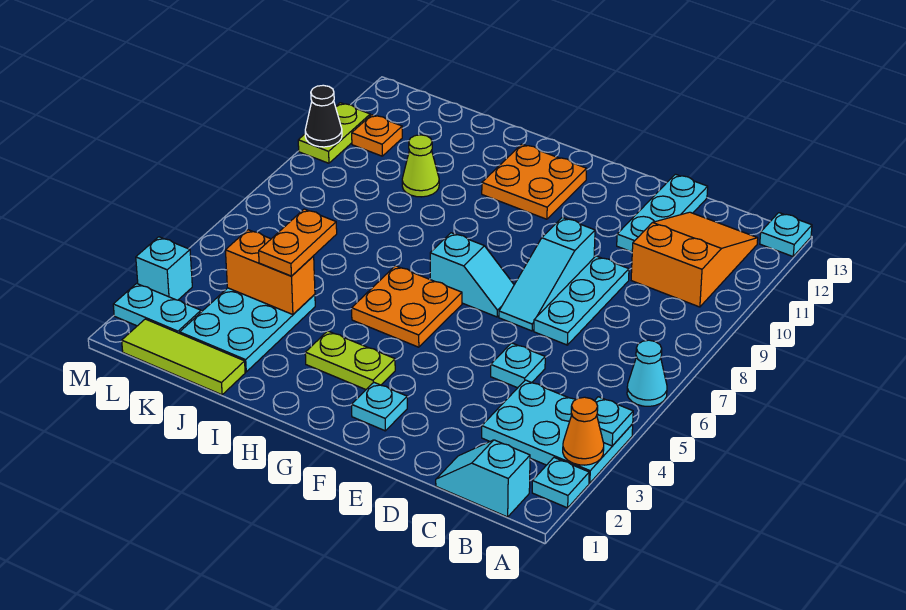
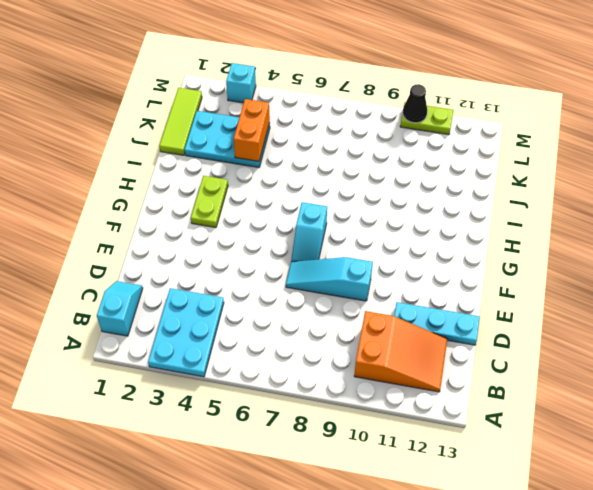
none -> cyan plate A2 level 1
none -> cyan cone A6 level 1
none -> cyan plate A13 level 1

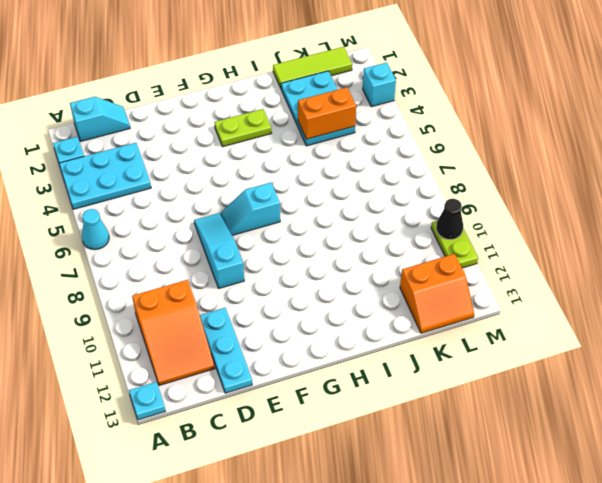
orange slope K12:L13 level 1 top 12 -> none
none -> cyan plate D5 level 1
none -> cyan plate D7:D9 level 1
none -> cyan plate F2 level 1

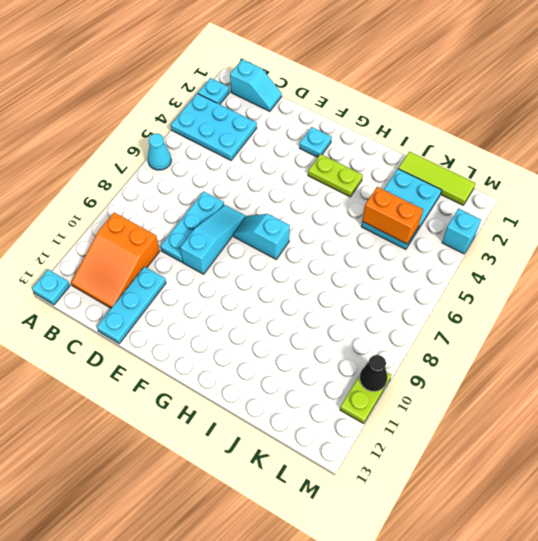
none -> cyan plate D5 level 1
none -> orange plate G5:H6 level 1
none -> orange plate G11:H12 level 1

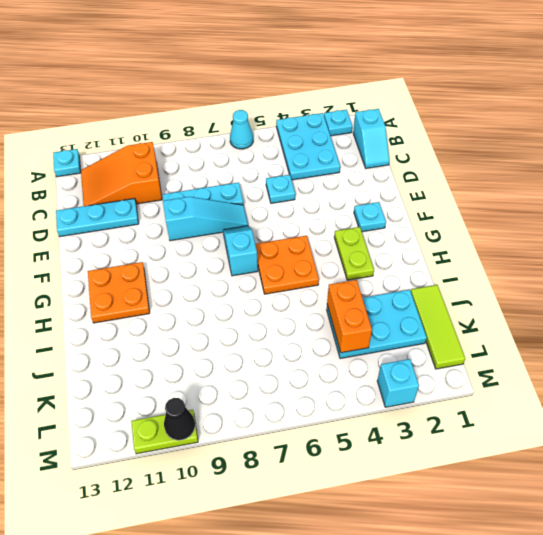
none -> lime cone J10 level 1
none -> cyan plate L2:M2 level 1
none -> orange plate L11 level 1

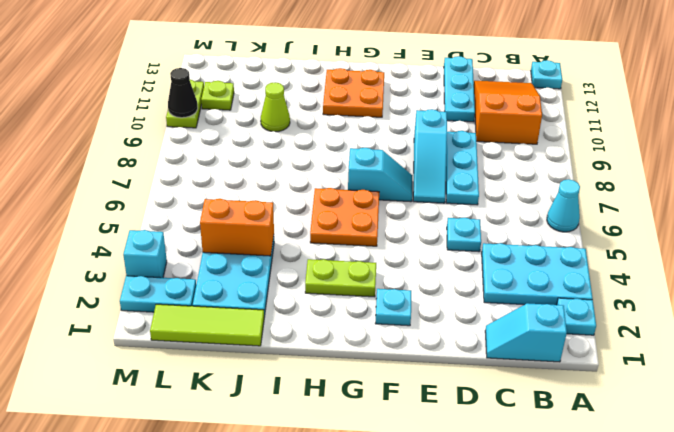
lime plate L11 level 1 -> orange plate L11 level 1
none -> orange cone A3 level 2
none -> cyan plate A4 level 2
none -> orange plate J4:J5 level 3

